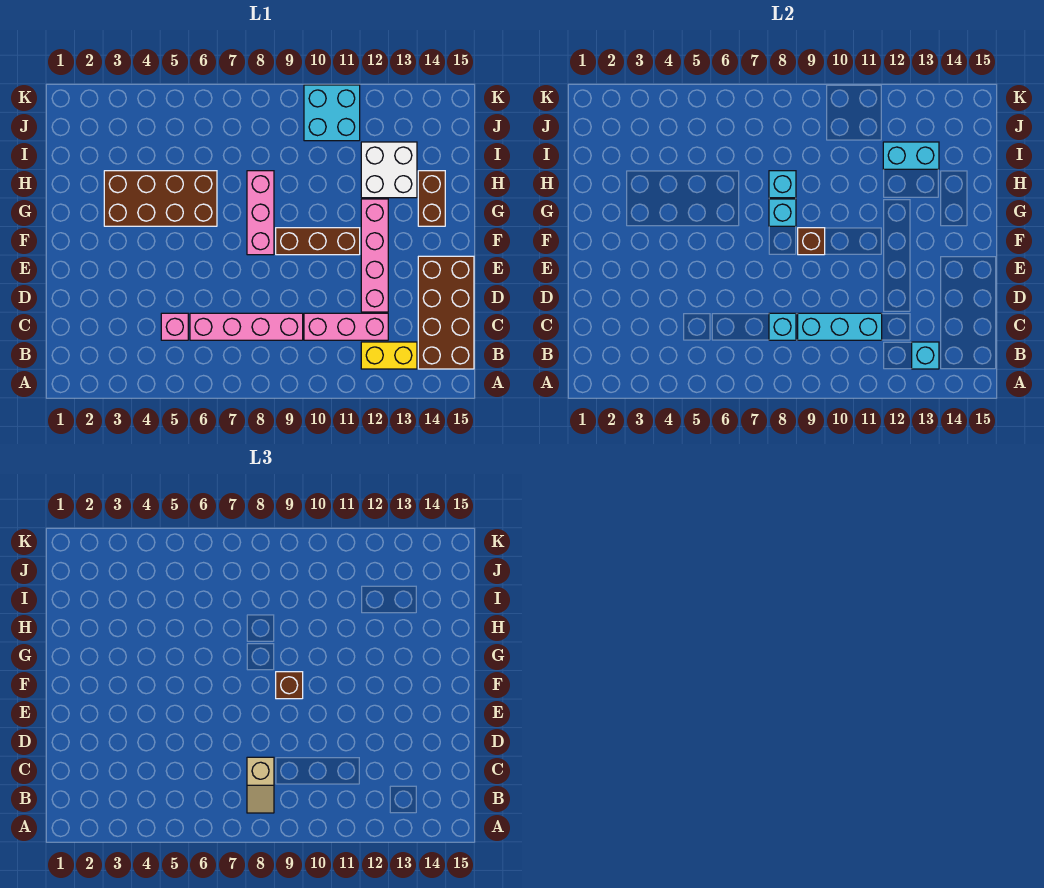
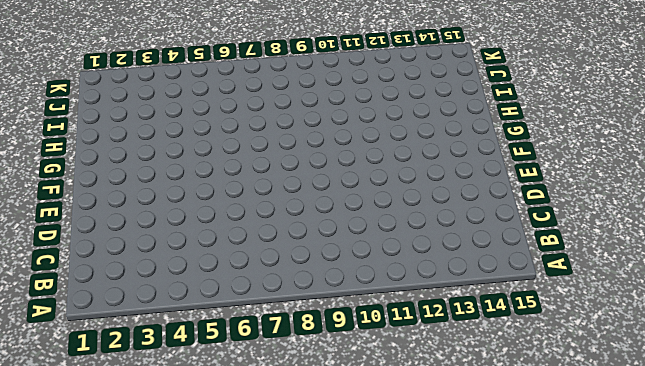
none -> yellow brick B12:B13 level 1
none -> brown brick B14:E15 level 1
none -> pink brick C5 level 1

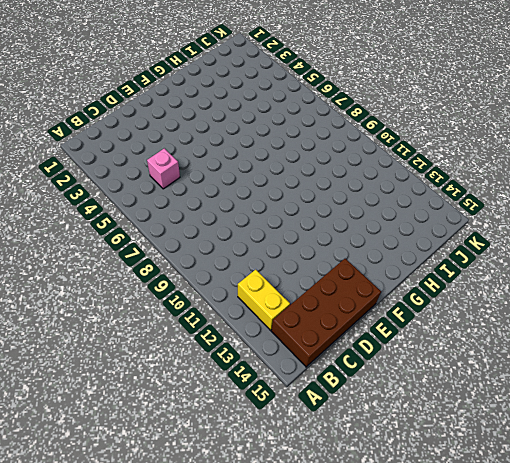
none -> pink brick C6:C9 level 1
none -> pink brick C10:C12 level 1
none -> pink brick D12:G12 level 1

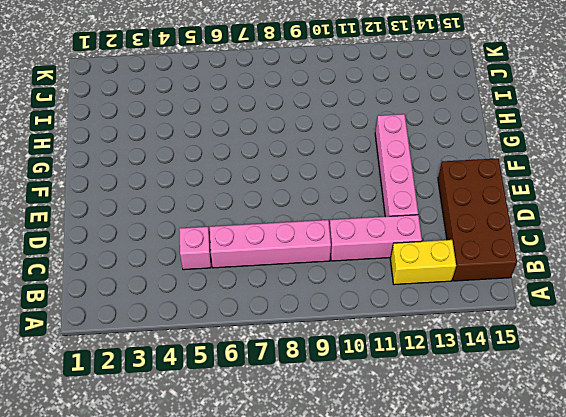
none -> pink brick F8:H8 level 1
none -> brown brick F9:F11 level 1
none -> brown brick G3:H6 level 1

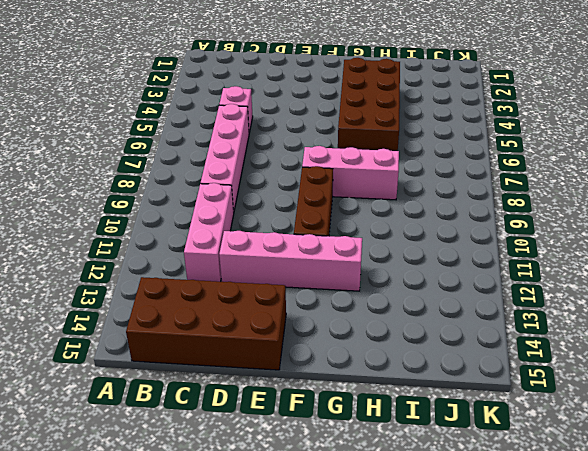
none -> yellow brick B12:B13 level 1
none -> brown brick G14:H14 level 1
none -> white brick H12:I13 level 1

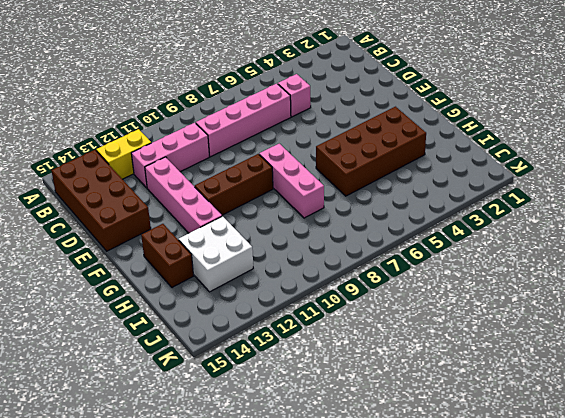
none -> cyan brick J10:K11 level 1
none -> cyan brick B13 level 2
none -> cyan brick C8 level 2

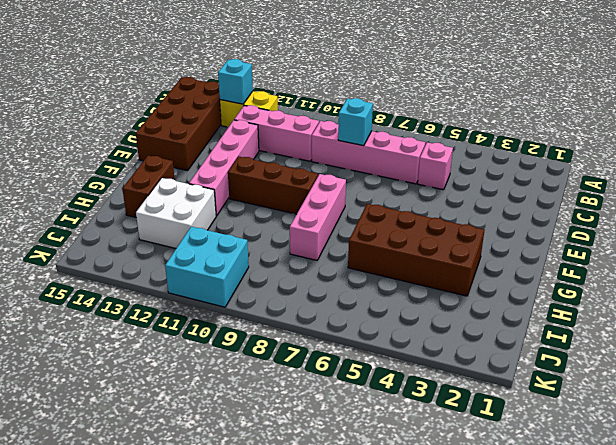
none -> cyan brick C9:C11 level 2
none -> brown brick F9 level 2
none -> cyan brick G8 level 2

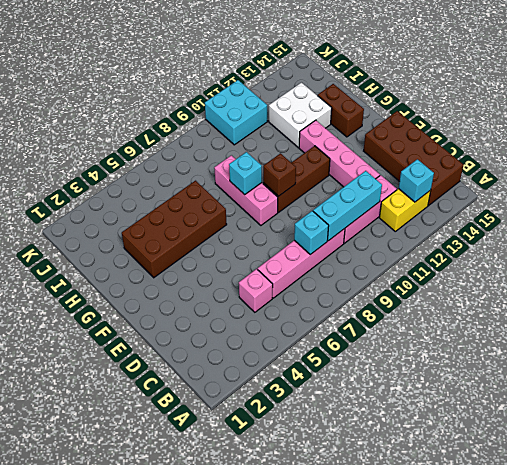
none -> cyan brick H8 level 2
none -> cyan brick I12:I13 level 2
none -> tan slope B8:C8 level 3 top C

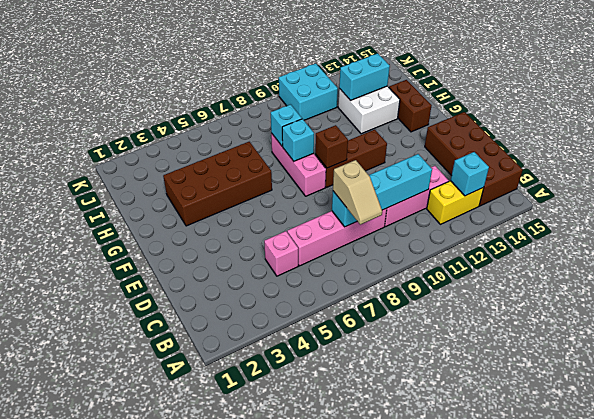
none -> pink brick D12:G12 level 1
none -> brown brick F9 level 3

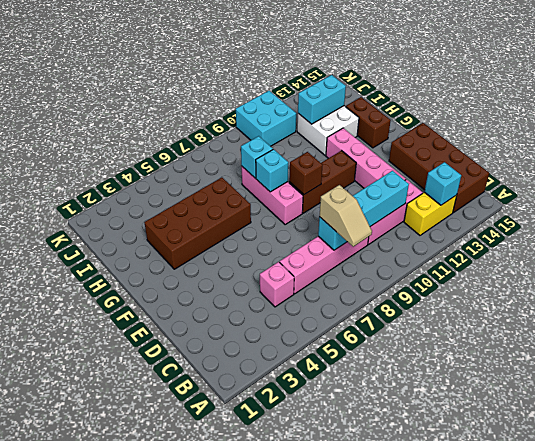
none -> brown brick F9 level 3

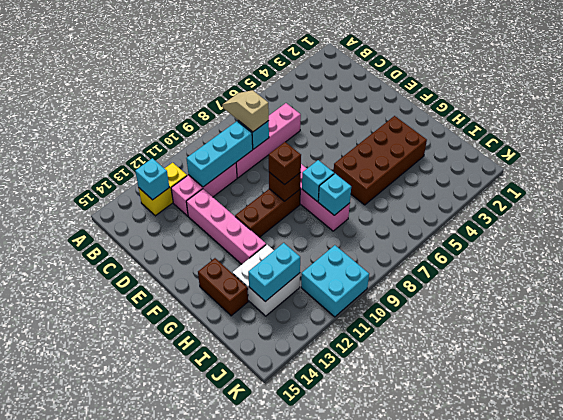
none -> brown brick B14:E15 level 1
none -> pink brick C5 level 1

